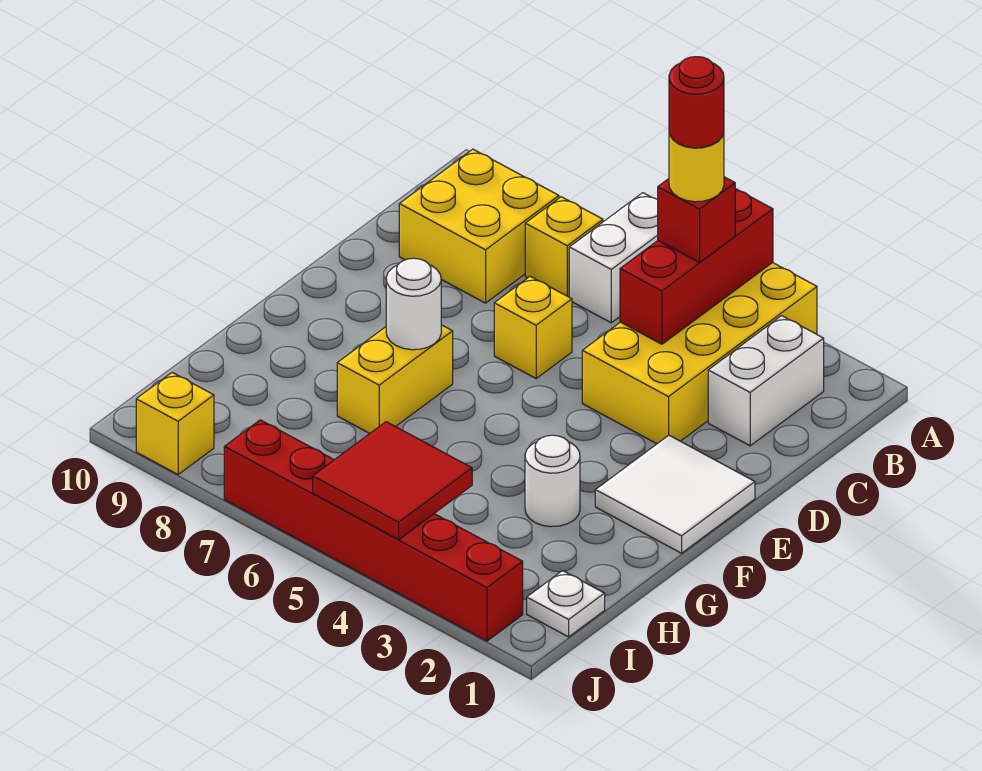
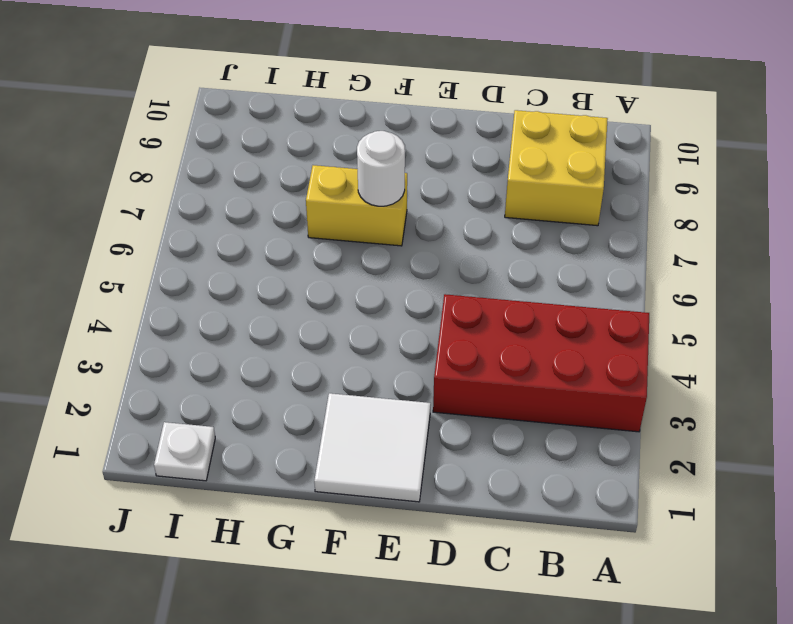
red brick A3:D4 level 1 -> yellow brick A3:D4 level 1
none -> white brick A6:B6 level 1
none -> white brick B2:C2 level 1
none -> yellow brick B7 level 1

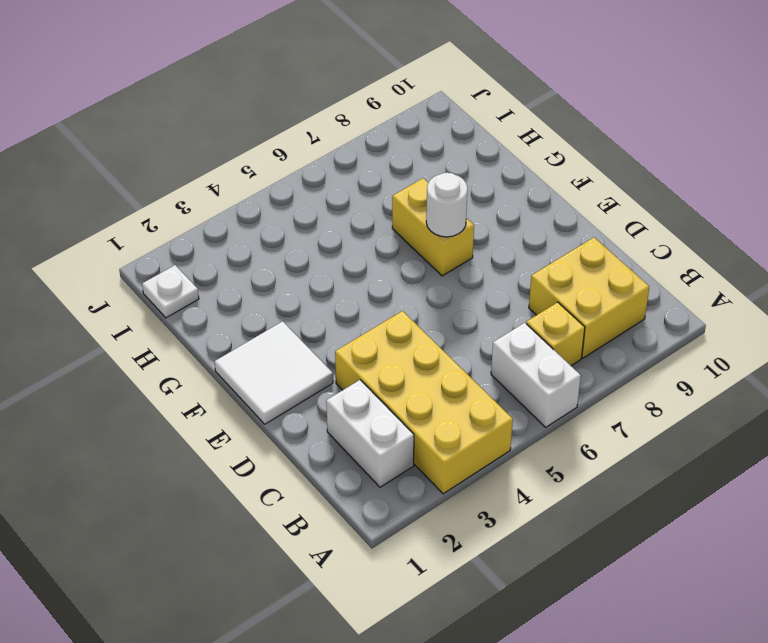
none -> yellow brick D6 level 1
none -> white round brick G3 level 1
none -> red brick J2:J7 level 1

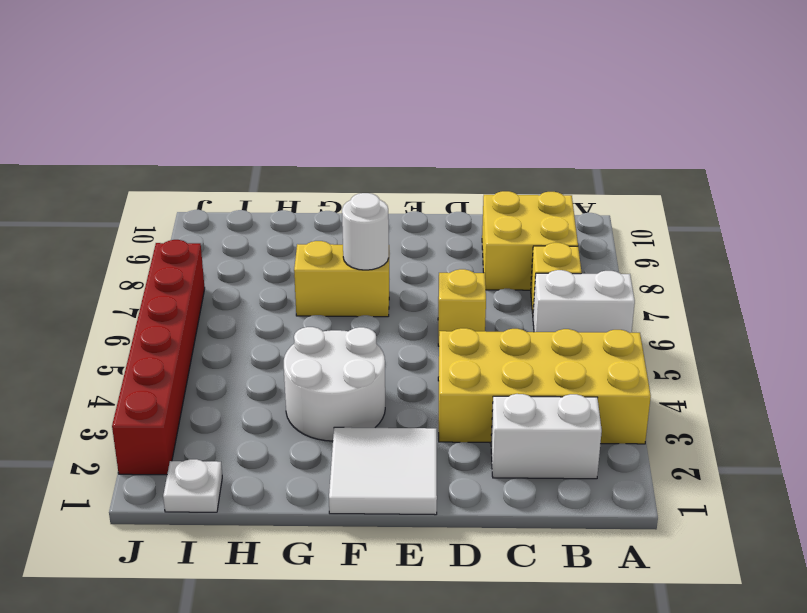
white round brick F3:G4 level 1 -> white round brick G3 level 1
none -> yellow brick J9 level 1
none -> red brick A4:C4 level 2
none -> red tile I4:J5 level 2

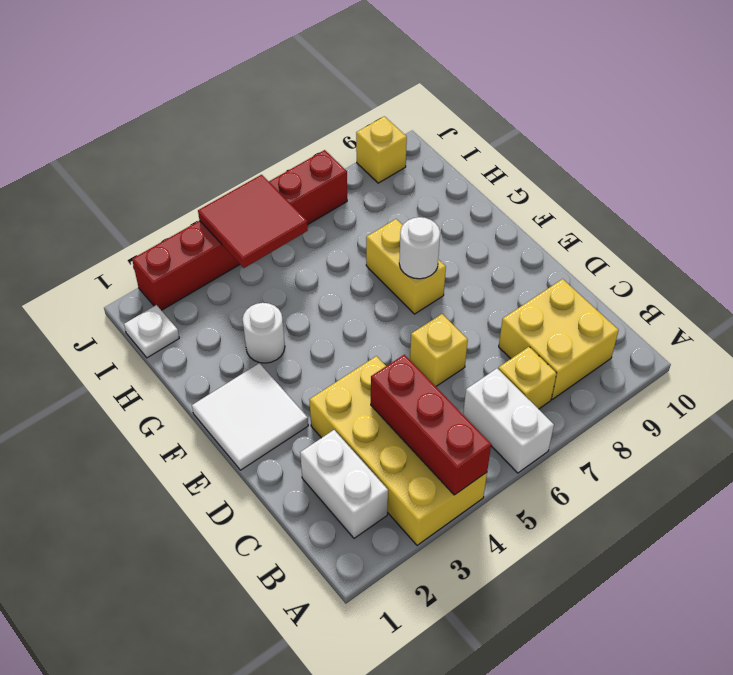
none -> red brick B4 level 3
none -> yellow round brick B4 level 4
none -> red round brick B4 level 5

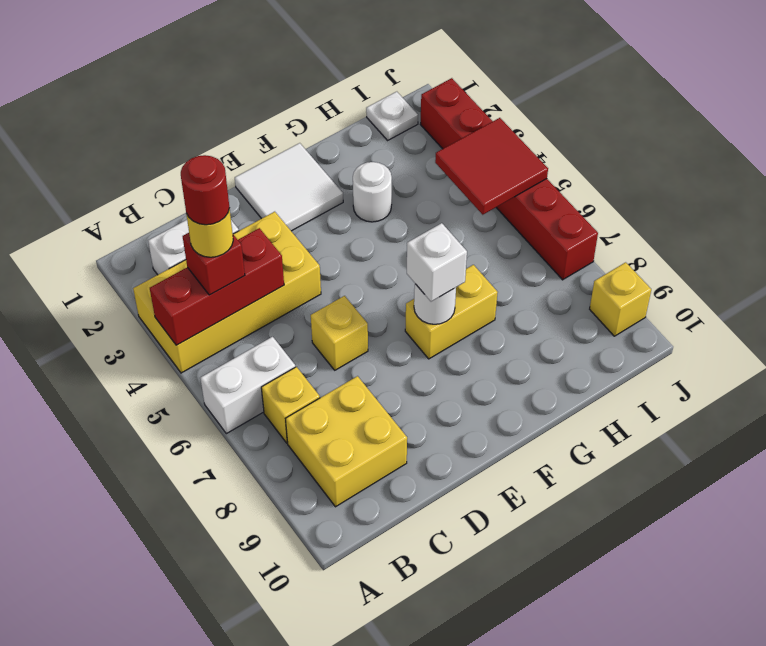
white brick F7 level 3 -> none

